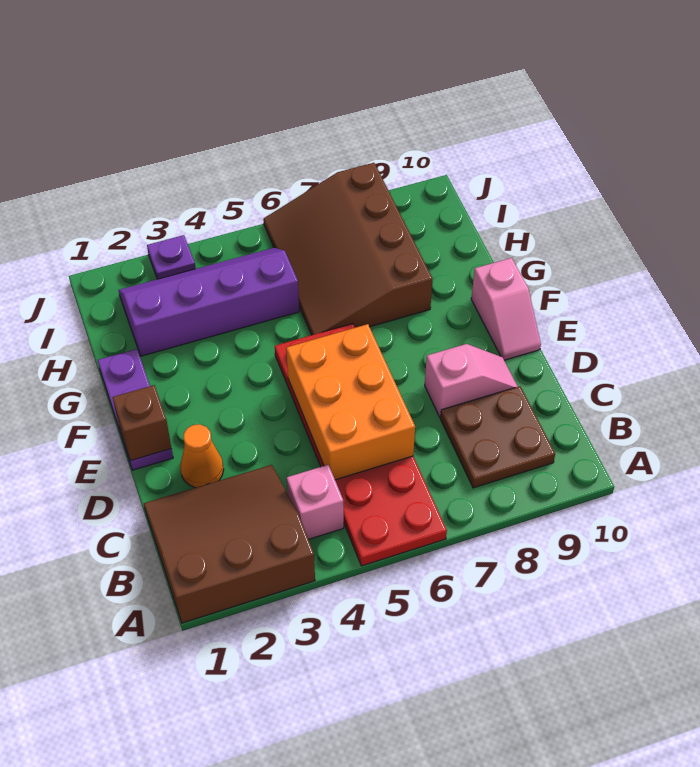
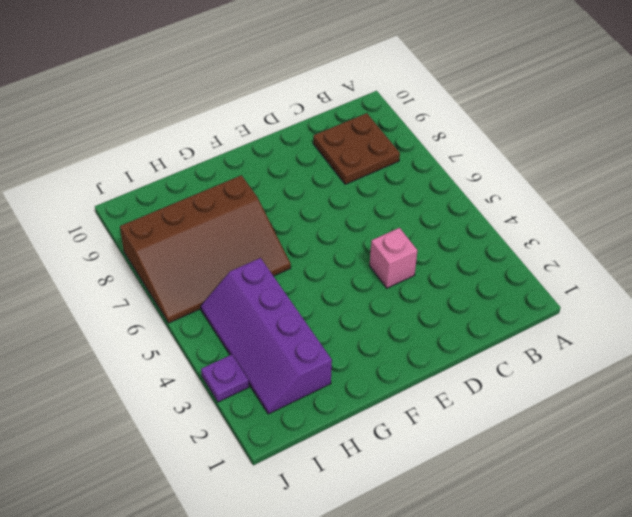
pink brick D4 level 1 -> pink brick B4 level 1
none -> brown slope A1:C3 level 1 top A
none -> red plate A5:F6 level 1
none -> orange cone D2 level 1

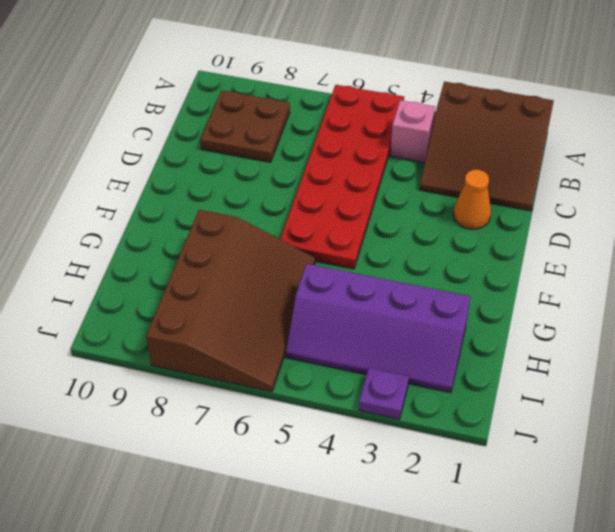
none -> pink slope D8:D9 level 1 top 8
none -> purple plate E1:G1 level 1
none -> pink slope E10:F10 level 1 top F

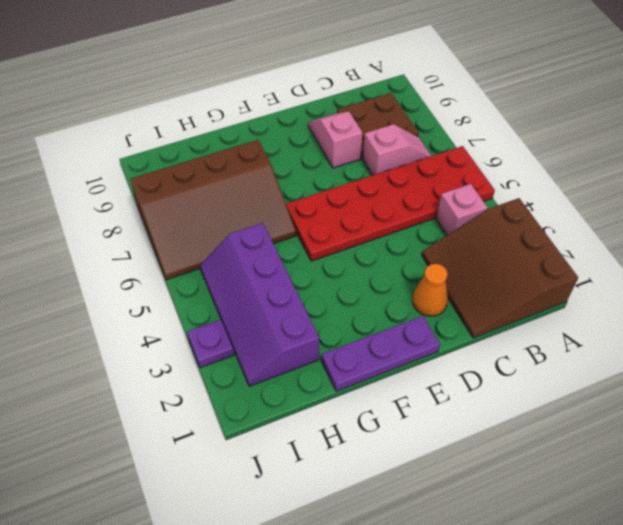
pink slope B7:C7 level 1 top C -> pink slope E10:F10 level 1 top F
none -> orange brick C5:E6 level 2
none -> brown brick E1 level 2

